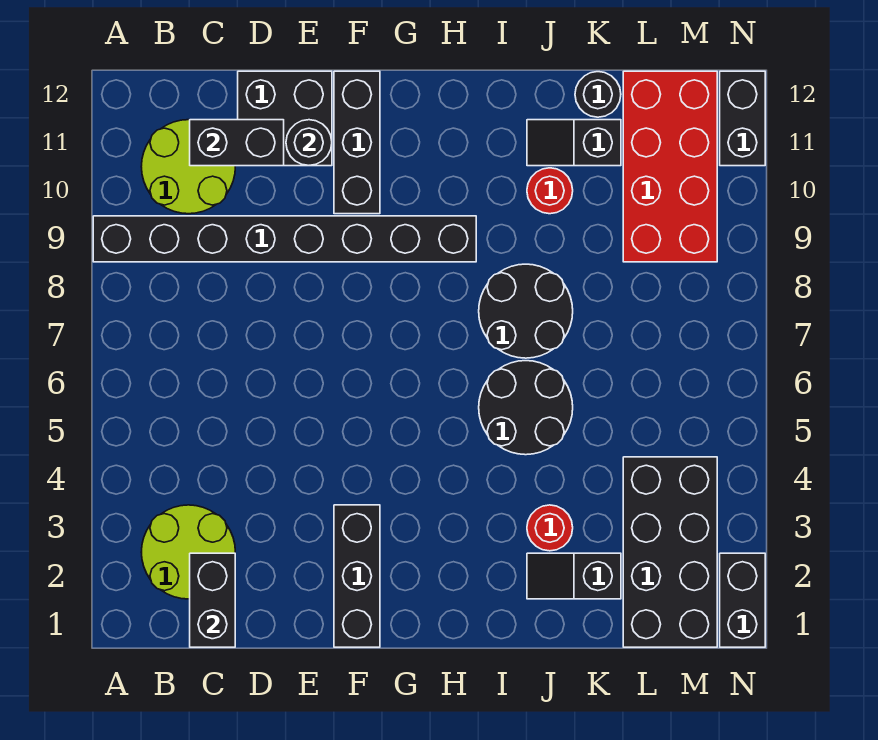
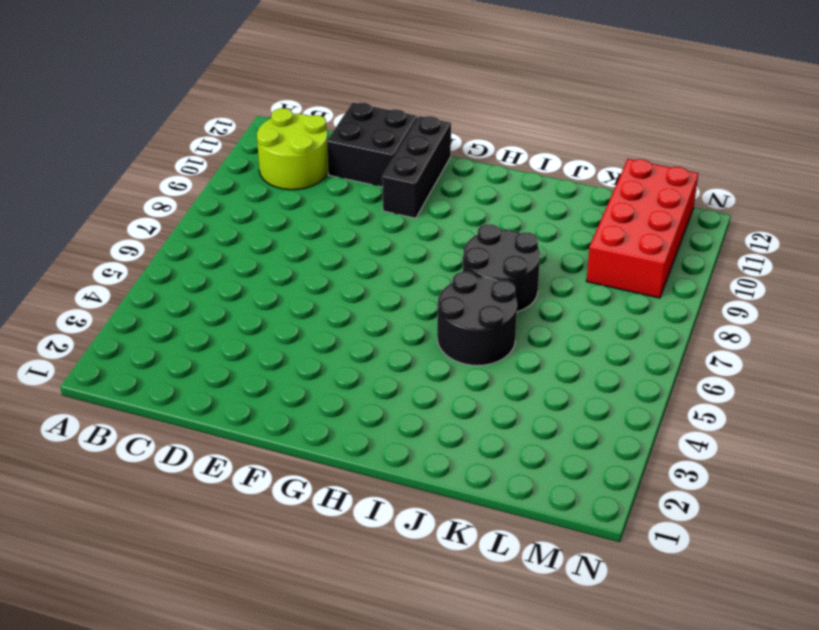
none -> black brick A9:H9 level 1
none -> lime round brick B2:C3 level 1
none -> black brick F1:F3 level 1

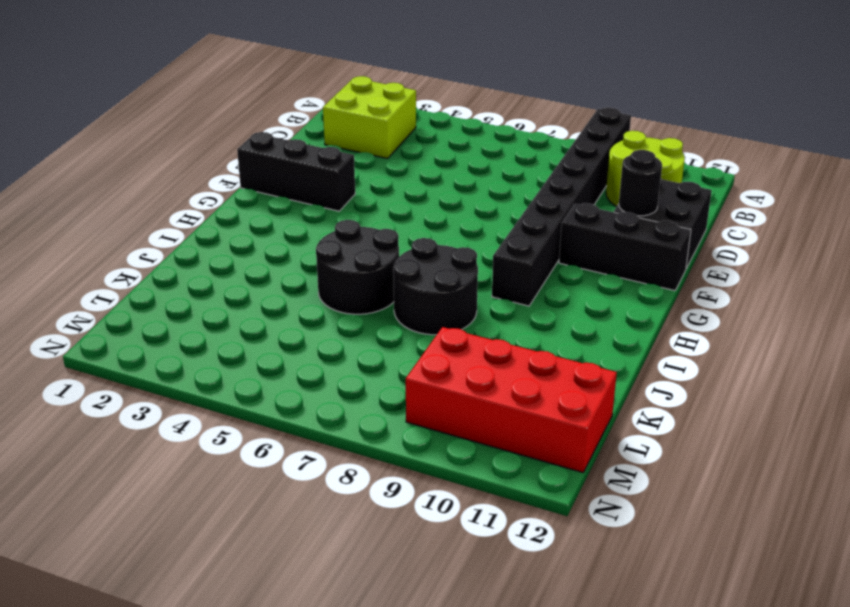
lime brick B2:C3 level 1 -> lime round brick B2:C3 level 1
none -> black slope J2:K2 level 1 top K
none -> red round brick J3 level 1
none -> red round brick J10 level 1

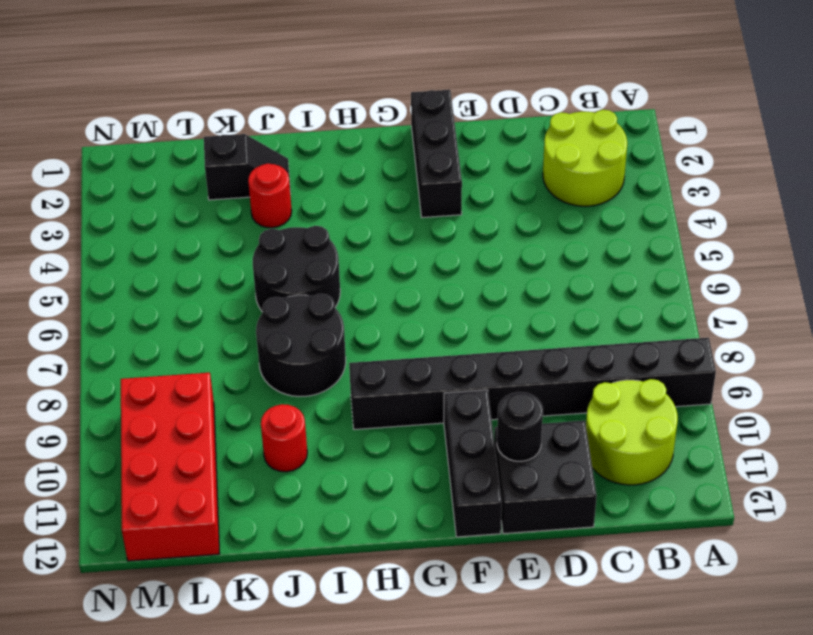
none -> black slope J11:K11 level 1 top K
none -> black round brick K12 level 1
none -> black brick L1:M4 level 1

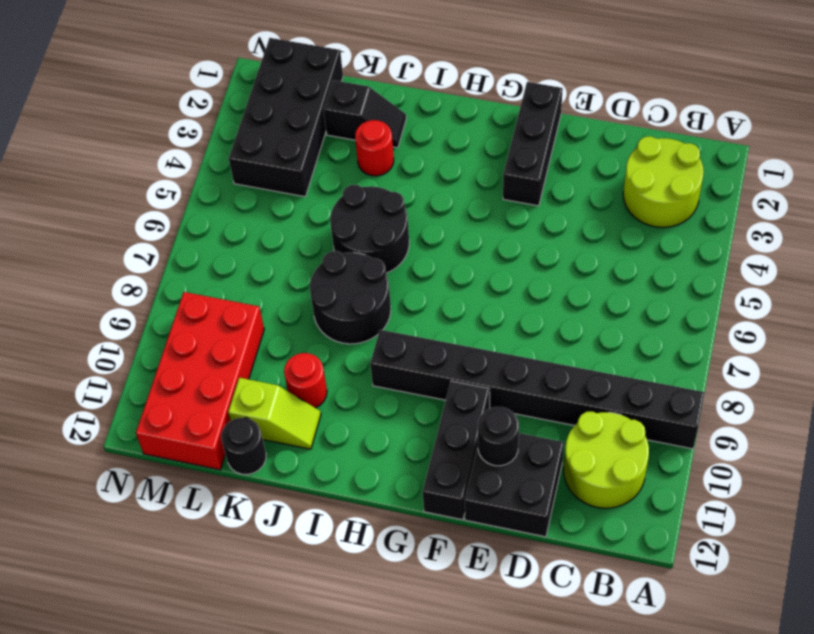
lime slope J11:K11 level 1 top K -> black slope J11:K11 level 1 top K
none -> black brick N1:N2 level 1
none -> black brick N11:N12 level 1
none -> black brick C1:C2 level 2

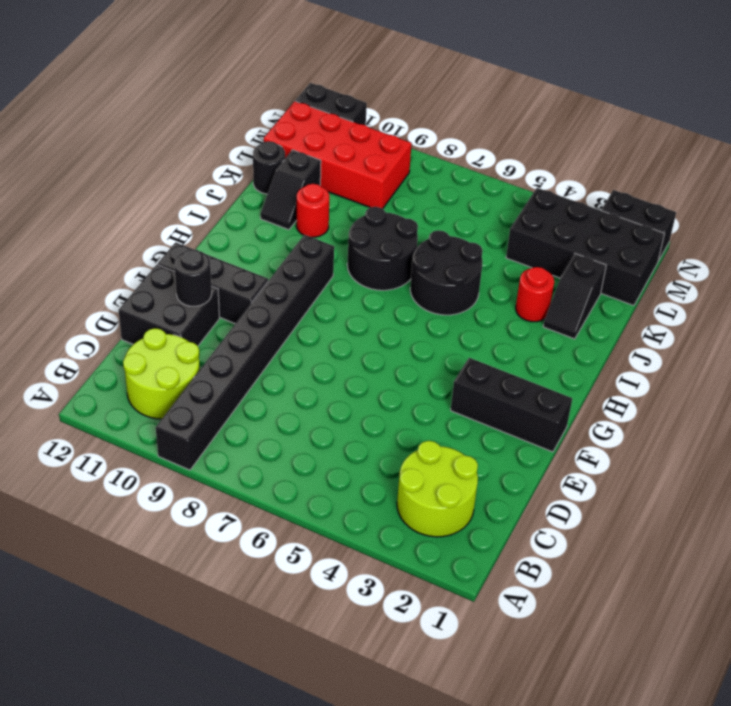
none -> black brick C1:C2 level 2
none -> black brick C11:D11 level 2

